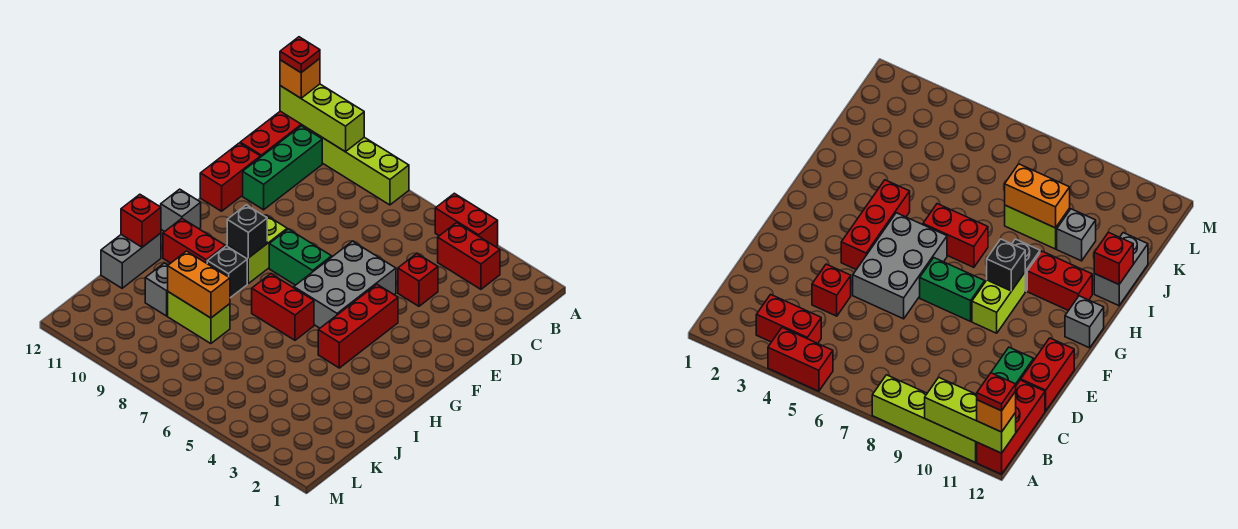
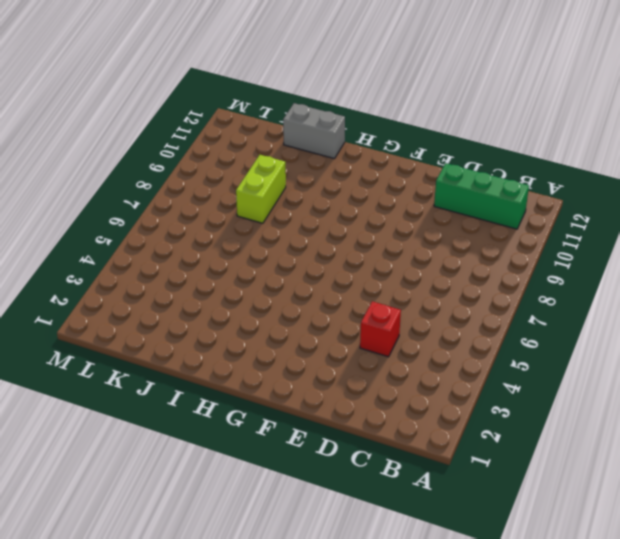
none -> red brick A4:A5 level 1
none -> lime brick A8:A11 level 1
none -> red brick A12:C12 level 1

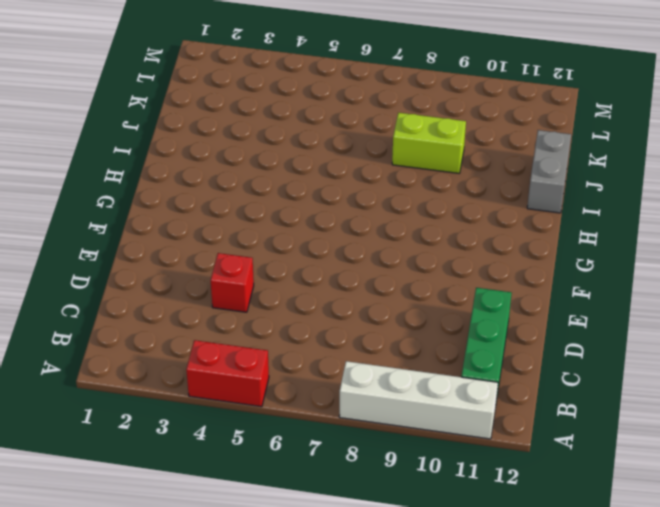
white brick A8:A11 level 1 -> lime brick A8:A11 level 1
none -> red brick A12:C12 level 1
none -> red brick B3:B4 level 1
none -> red brick D12:E12 level 1

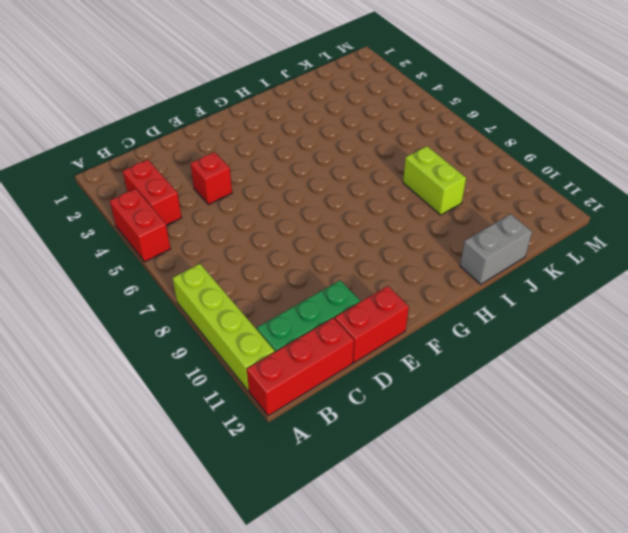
none -> grey brick E5:G6 level 1
none -> red brick F4:H4 level 1
none -> green brick F7:F8 level 1

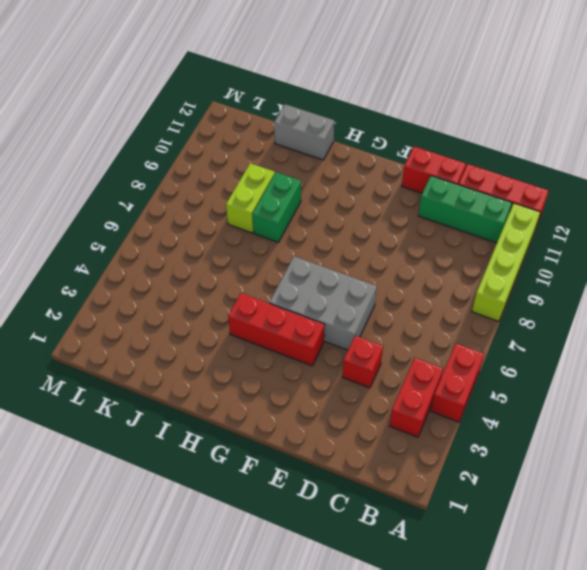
green brick I8:I9 level 1 -> green brick F7:F8 level 1
none -> lime brick F9:G9 level 1
none -> grey brick G12 level 1
none -> red brick H6:H7 level 1

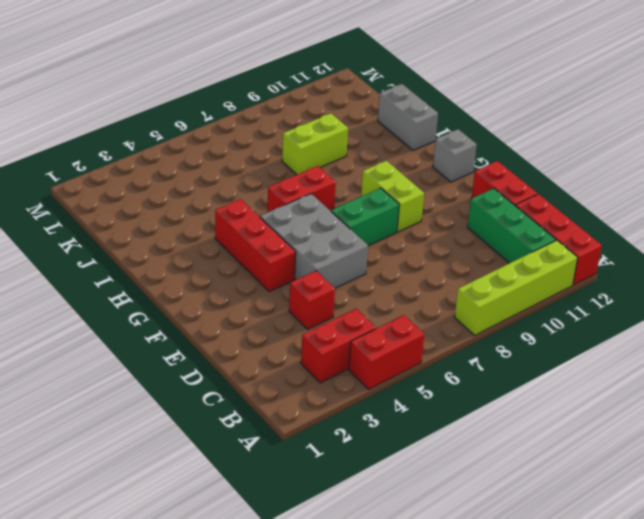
none -> black brick H9 level 1
none -> red brick H10:H11 level 1
none -> grey brick J10 level 1

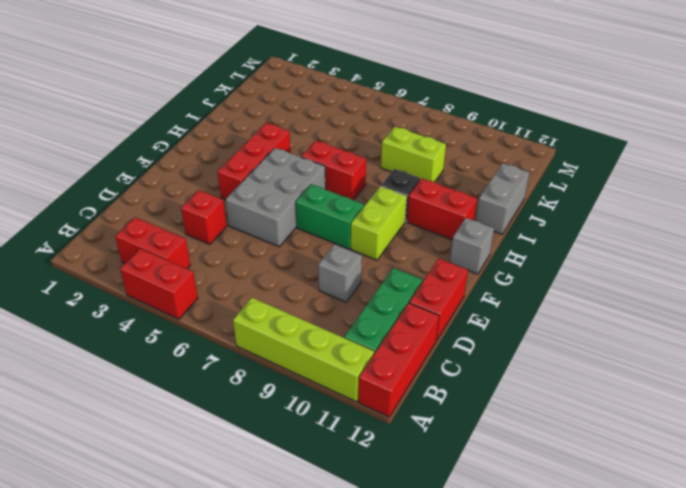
grey brick D9 level 1 -> grey brick J10 level 1
none -> lime brick A10:A12 level 2
none -> black brick G9 level 2
none -> red brick I12 level 2

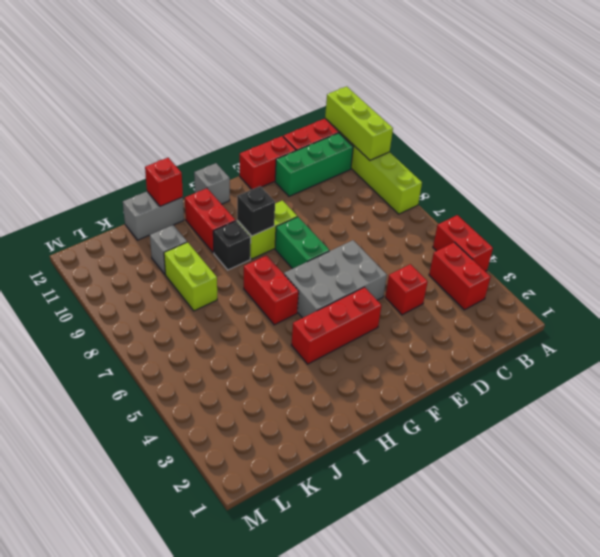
none -> orange brick J8:J9 level 2
none -> orange brick A12 level 3
none -> red plate A12 level 4

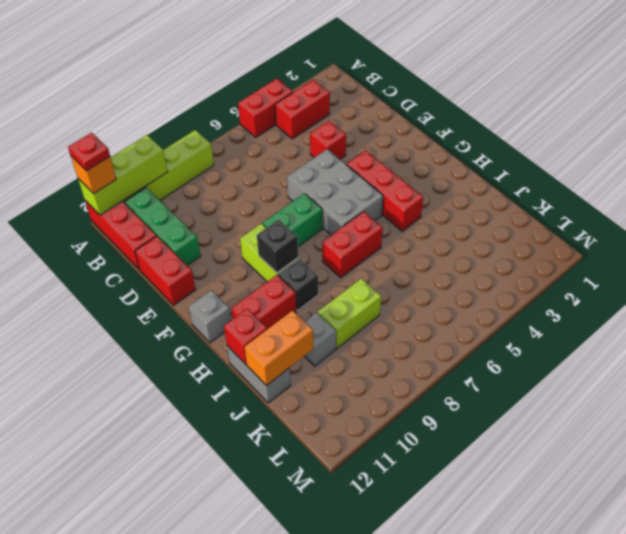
orange brick J11:J12 level 2 -> orange brick J8:J9 level 2

